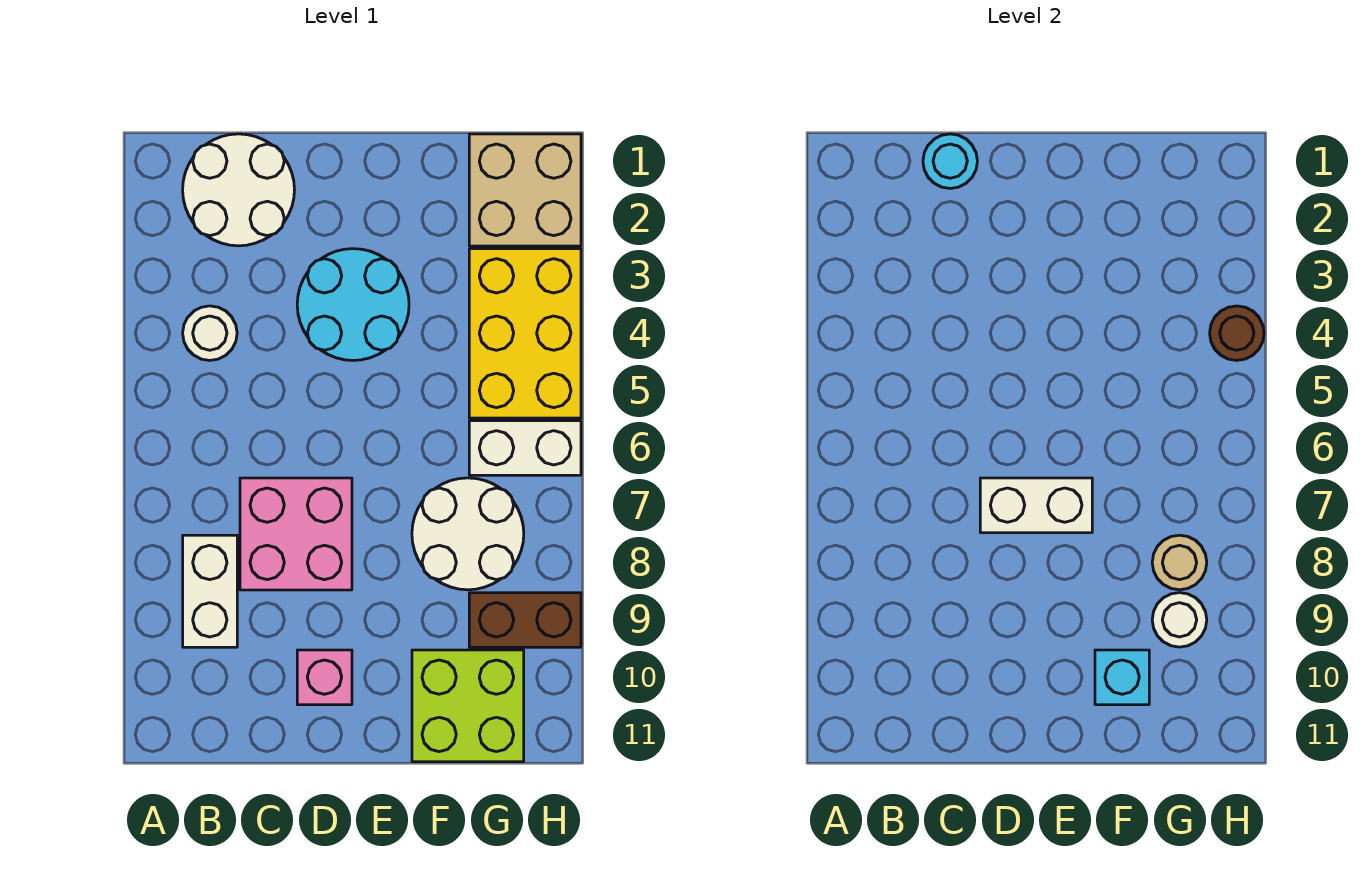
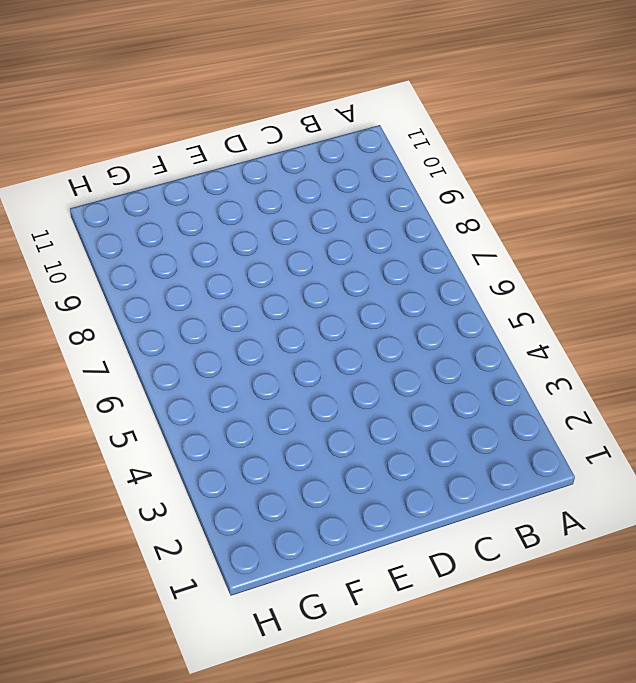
none -> white round brick B1:C2 level 1
none -> white round brick B4 level 1
none -> white brick B8:B9 level 1

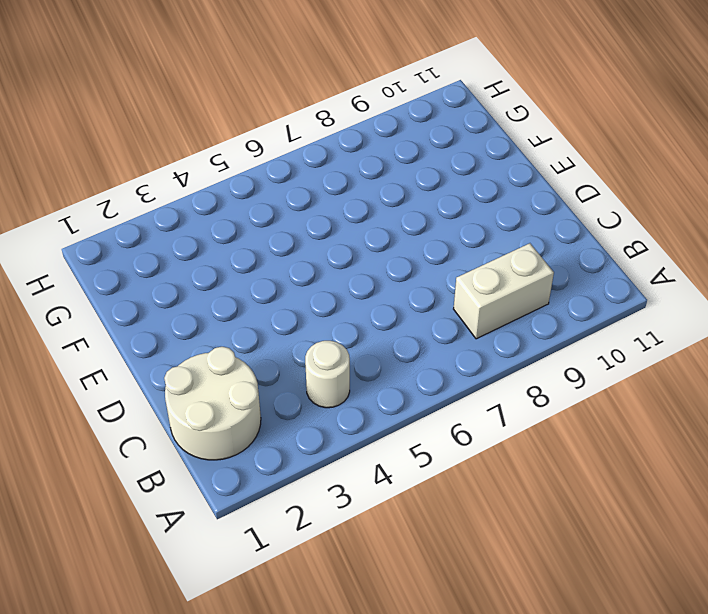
none -> pink brick C7:D8 level 1
none -> cyan round brick D3:E4 level 1
none -> pink brick D10 level 1

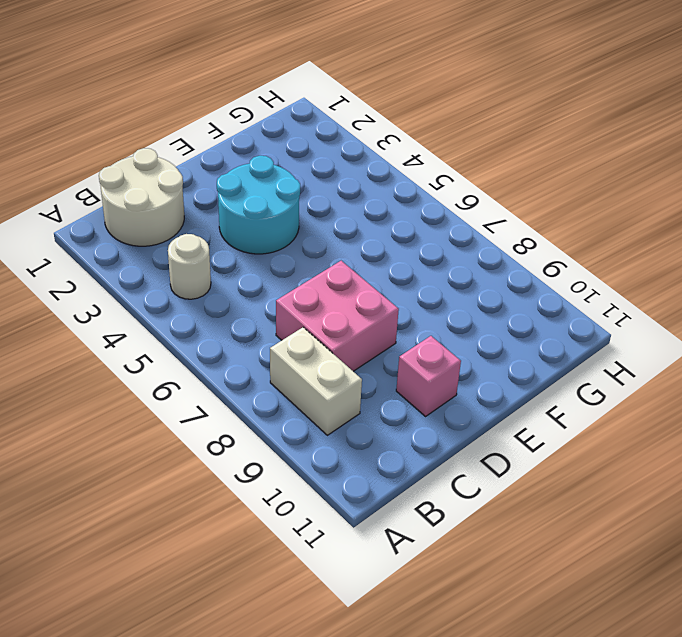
none -> white round brick F7:G8 level 1
none -> lime brick F10:G11 level 1
none -> tan brick G1:H2 level 1

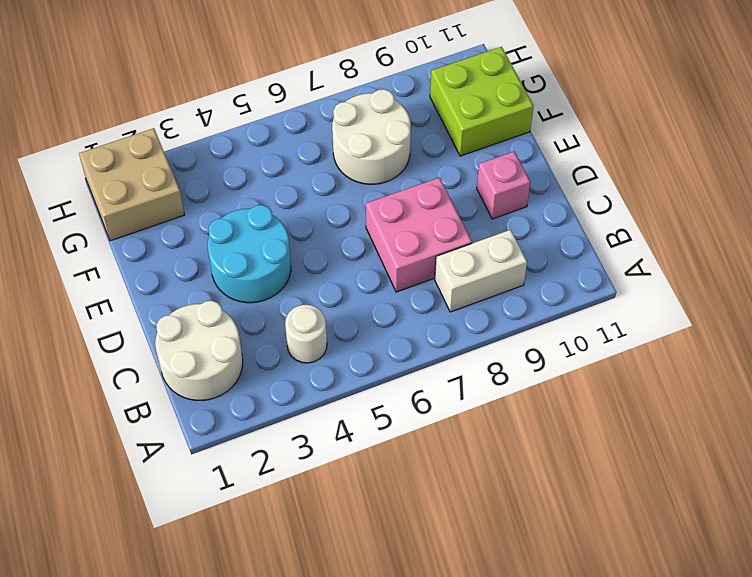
none -> yellow brick G3:H5 level 1
none -> white brick G6:H6 level 1
none -> brown brick G9:H9 level 1

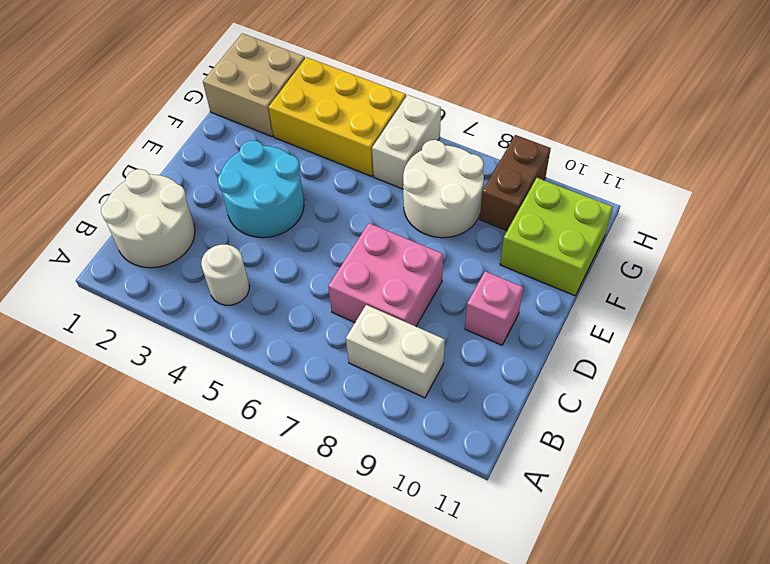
none -> cyan round brick C1 level 2
none -> white brick D7:E7 level 2
none -> cyan brick F10 level 2

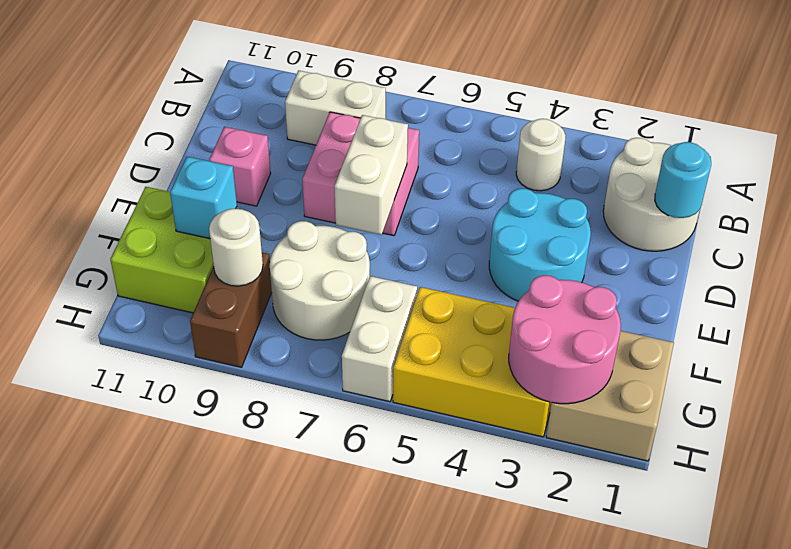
pink round brick G2:H3 level 2 -> none
none -> tan round brick G8 level 2
none -> brown round brick H4 level 2

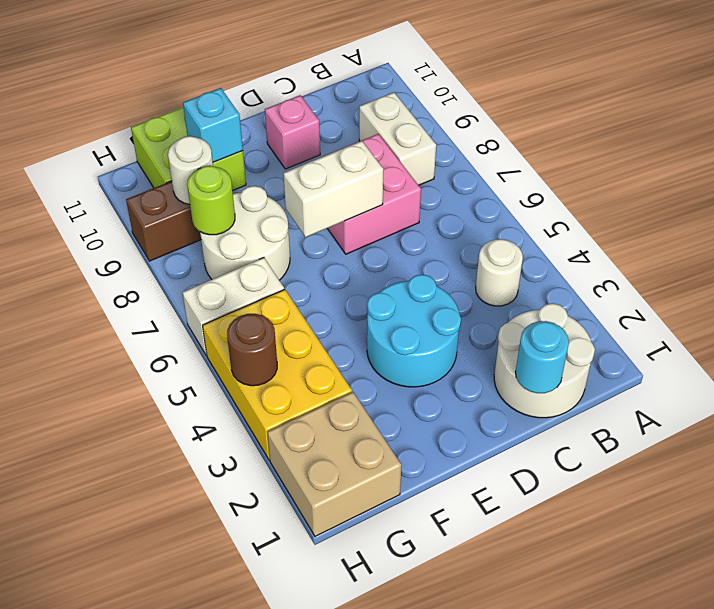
lime round brick G8 level 2 -> tan round brick G8 level 2

